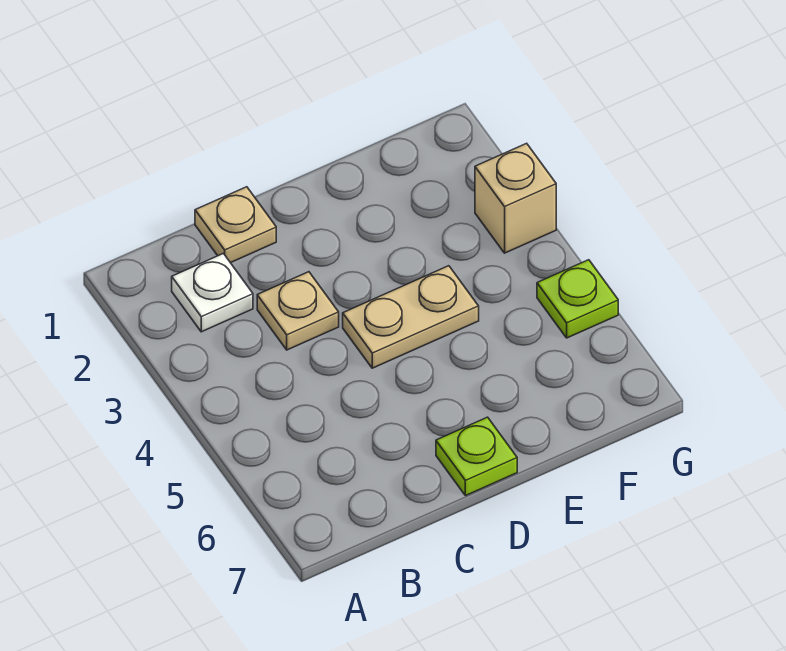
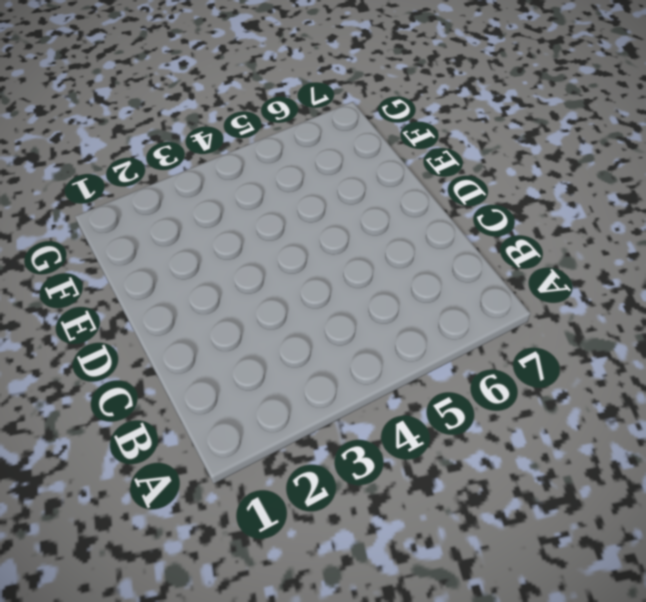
none -> white plate B2 level 1
none -> tan plate C1 level 1

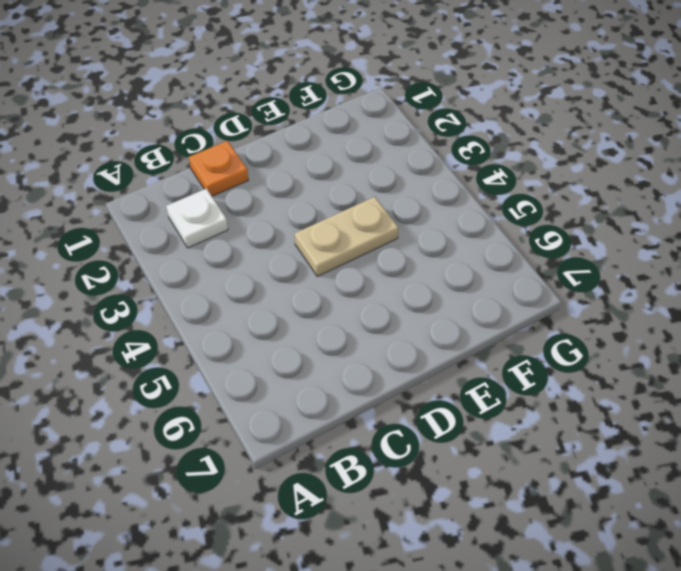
orange plate C1 level 1 -> tan plate C1 level 1
none -> tan plate C3 level 1
none -> lime plate D7 level 1

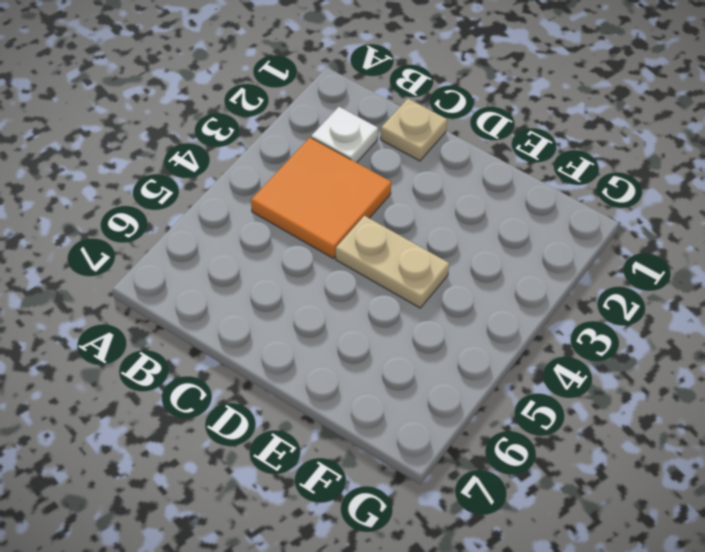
orange tile B3:C4 level 1 -> tan plate C3 level 1
none -> lime plate D7 level 1
none -> tan brick G3 level 1

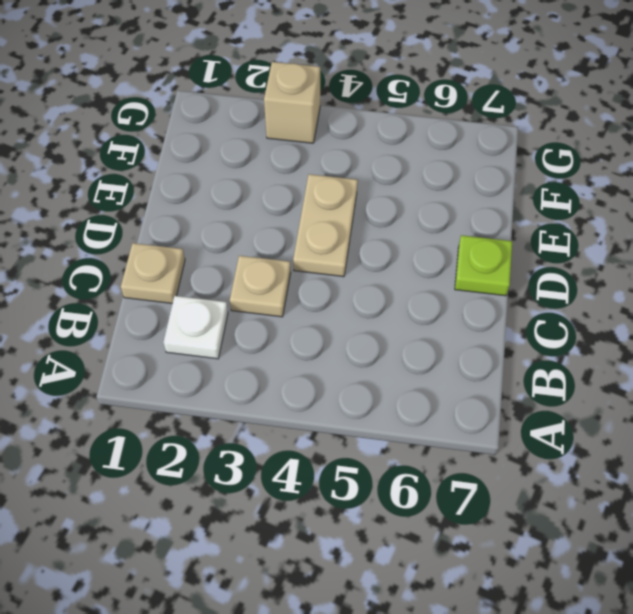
none -> lime plate G5 level 1

